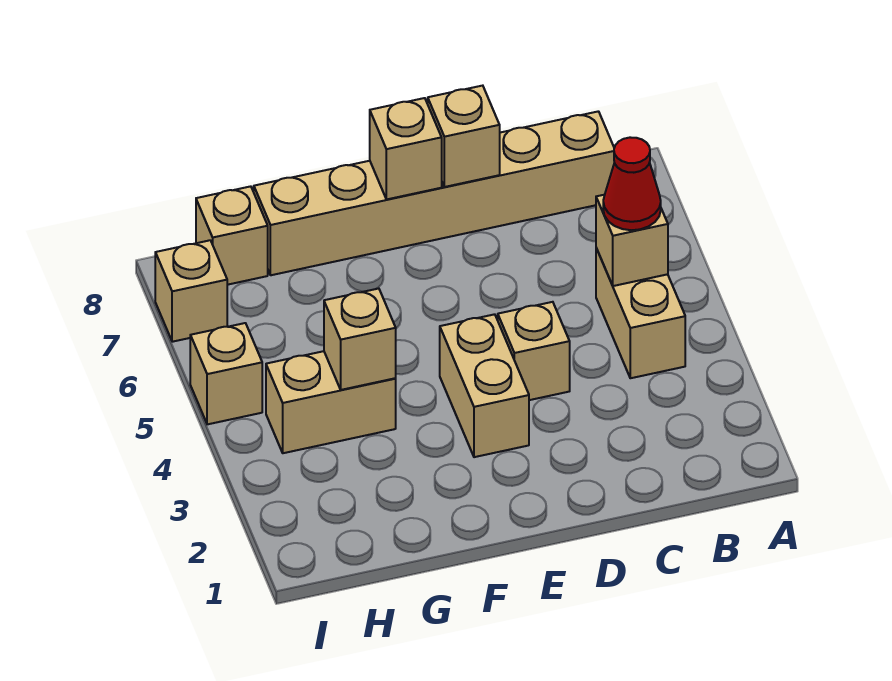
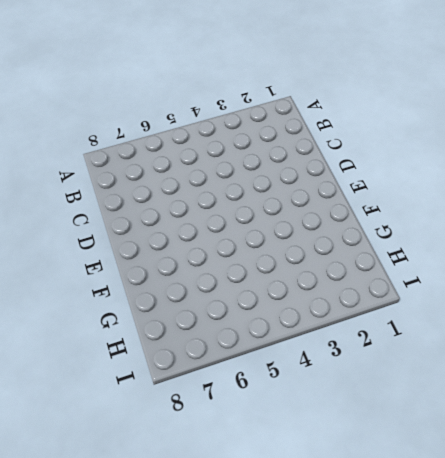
none -> tan brick B4:B5 level 1
none -> tan brick B8:G8 level 1
none -> tan brick D4 level 1

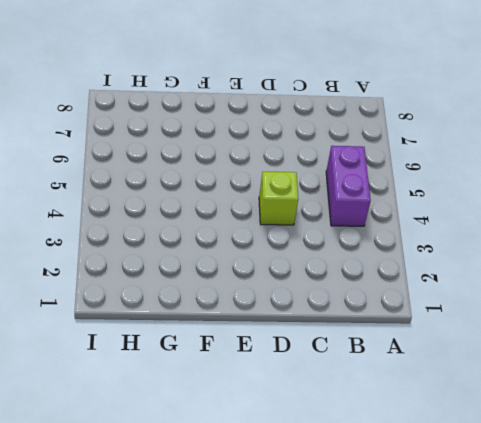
purple brick B4:B5 level 1 -> tan brick B4:B5 level 1
lime brick D4 level 1 -> tan brick D4 level 1
none -> tan brick B8:G8 level 1
none -> tan brick E3:E4 level 1
none -> tan brick G4:H4 level 1

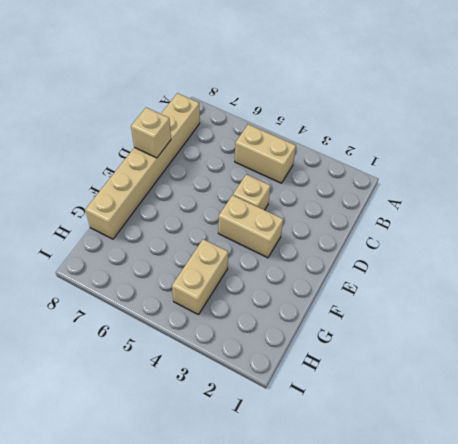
none -> tan brick H8 level 1
none -> tan brick I5 level 1
none -> tan brick I7 level 1

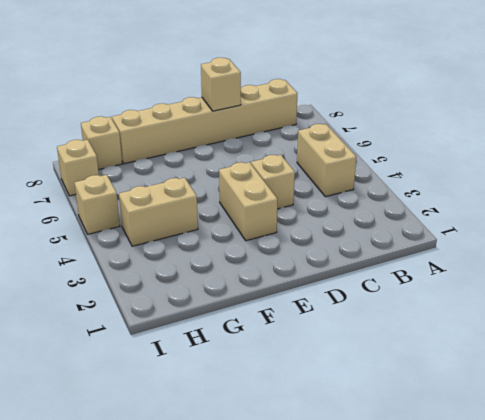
none -> tan brick B5 level 2
none -> tan brick E8 level 2
none -> tan brick G4 level 2

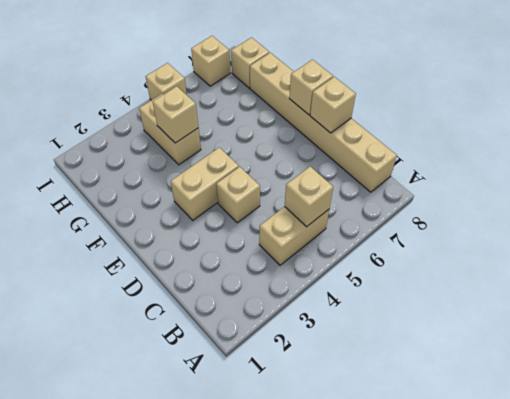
none -> red cone B5 level 3

